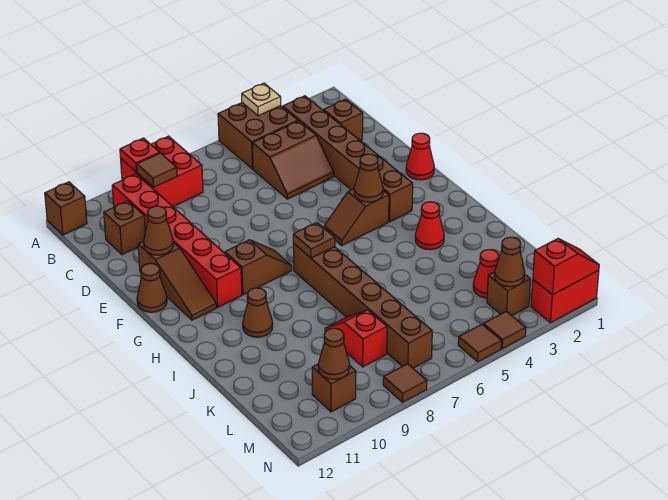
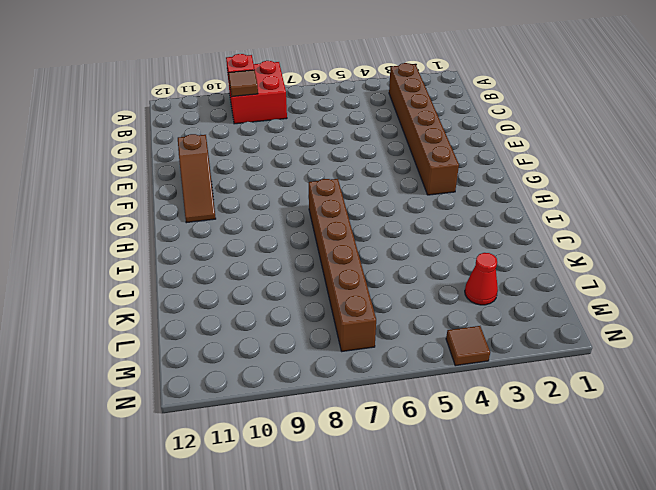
none -> brown brick A4:B5 level 1
none -> brown brick A12 level 1
none -> red brick B10:G10 level 1
none -> brown brick C2 level 1

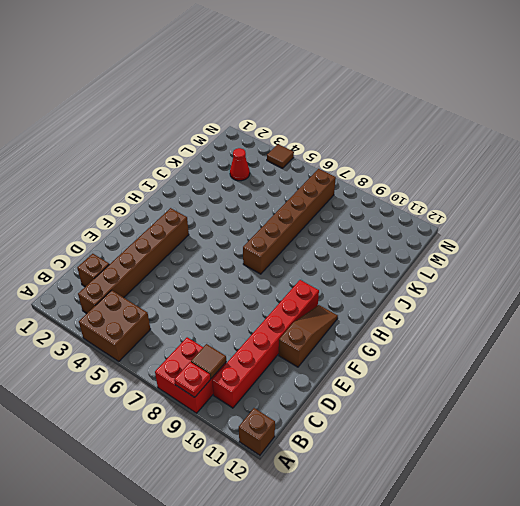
none -> brown slope C4:D5 level 1 top C
none -> brown brick C11 level 1
none -> red cone F1 level 1
none -> brown cone F12 level 1

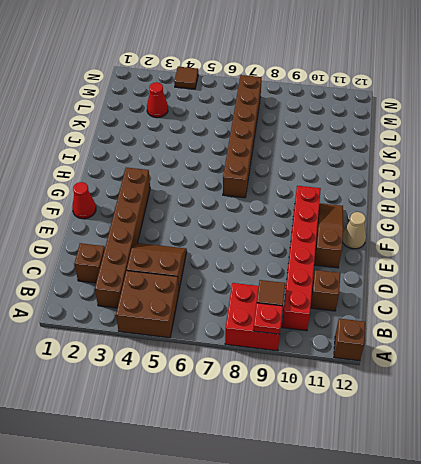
tan cone F12 level 1 -> brown cone F12 level 1
none -> brown slope G4:G5 level 1 top 4
none -> brown slope G8:G9 level 1 top 9
none -> red cone I3 level 1
none -> brown cone I10 level 1

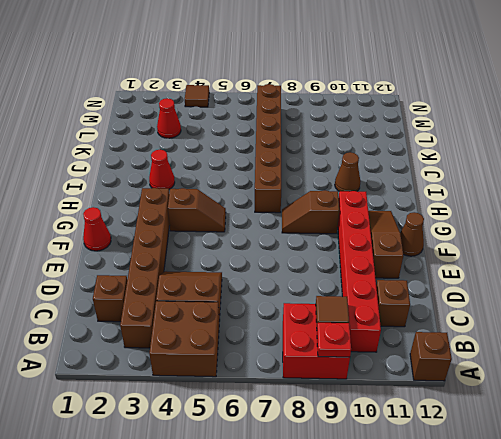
none -> red slope K8:L8 level 1 top L
none -> brown brick M3 level 1
none -> brown brick M10 level 1
none -> red brick N1:N2 level 1

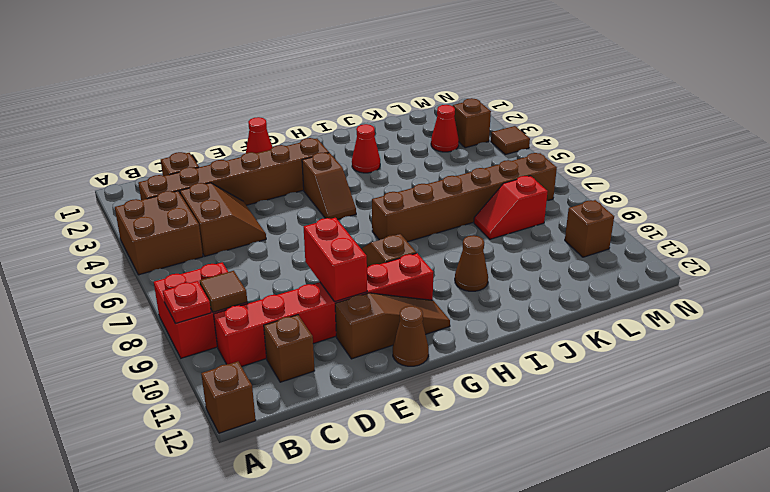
red brick E9:E10 level 2 -> red brick N1:N2 level 1
none -> brown tile N5 level 1
none -> brown tile N8 level 1
none -> tan plate A4 level 2
none -> brown cone E11 level 2

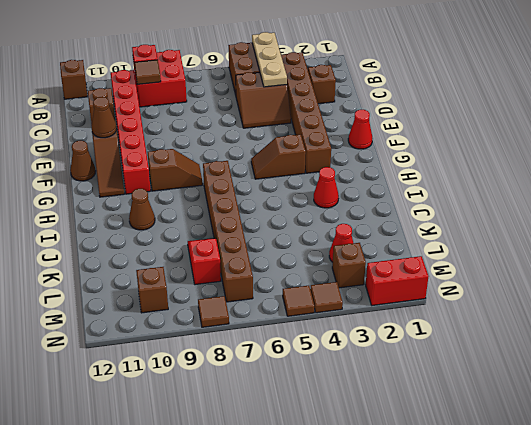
tan plate A4:C4 level 2 -> tan plate A4 level 2
none -> brown cone G4 level 2
none -> brown plate H7 level 2
none -> brown cone M3 level 2
none -> brown cone M10 level 2

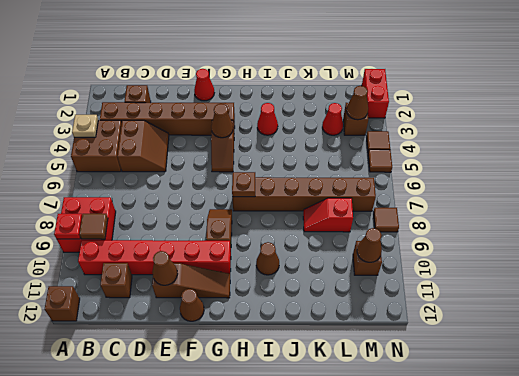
none -> red slope N1:N2 level 2 top 2

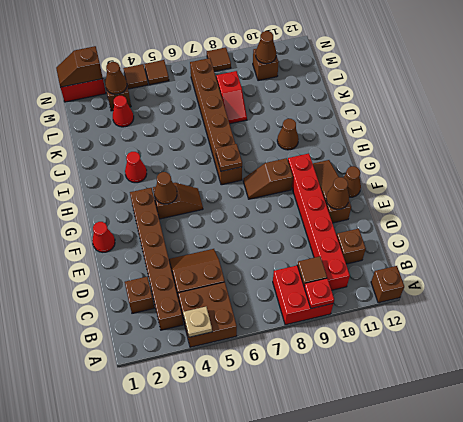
brown slope N1:N2 level 2 top 2 -> red slope N1:N2 level 2 top 2

